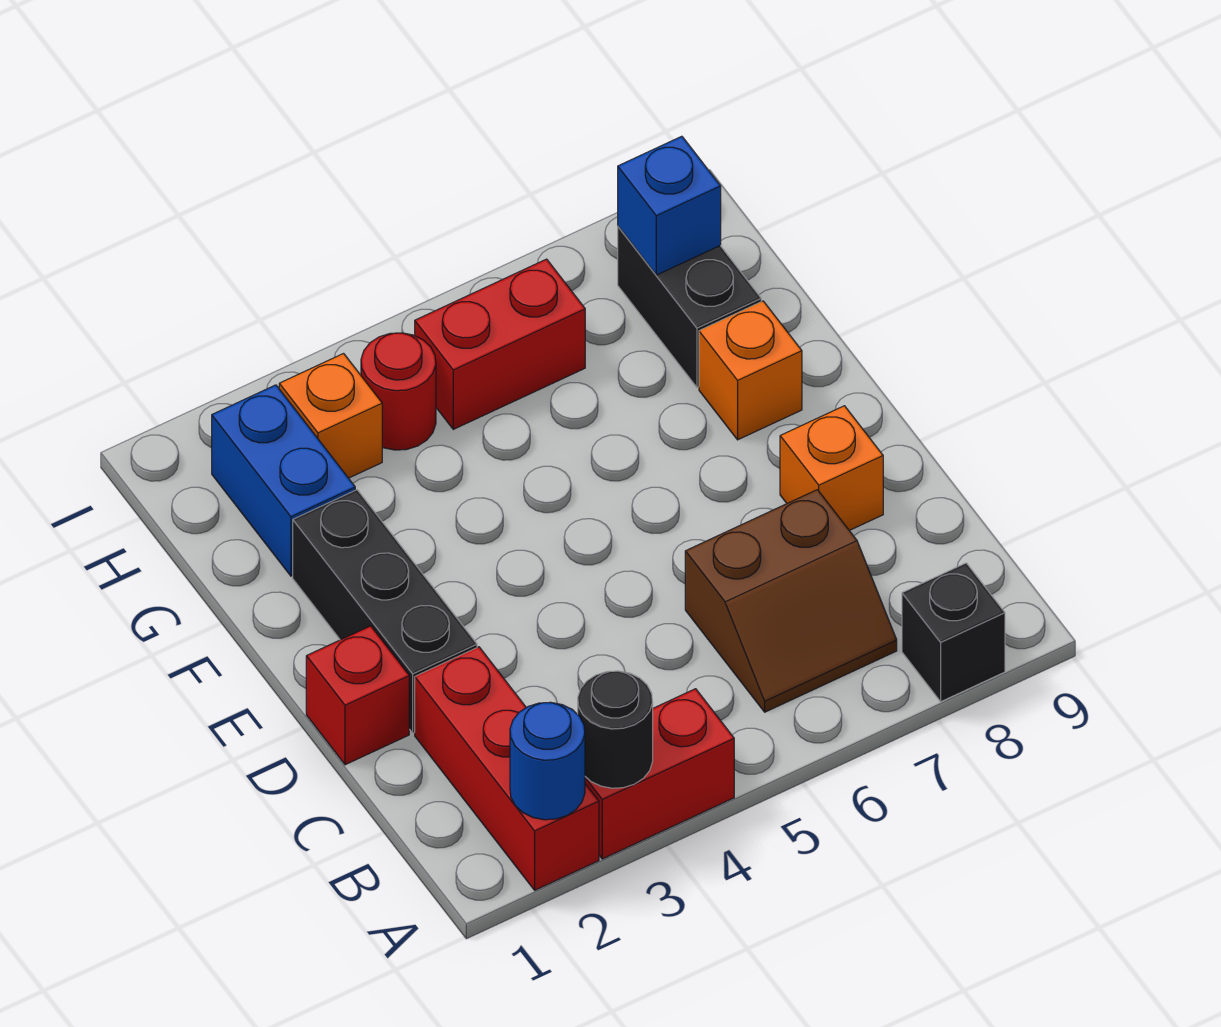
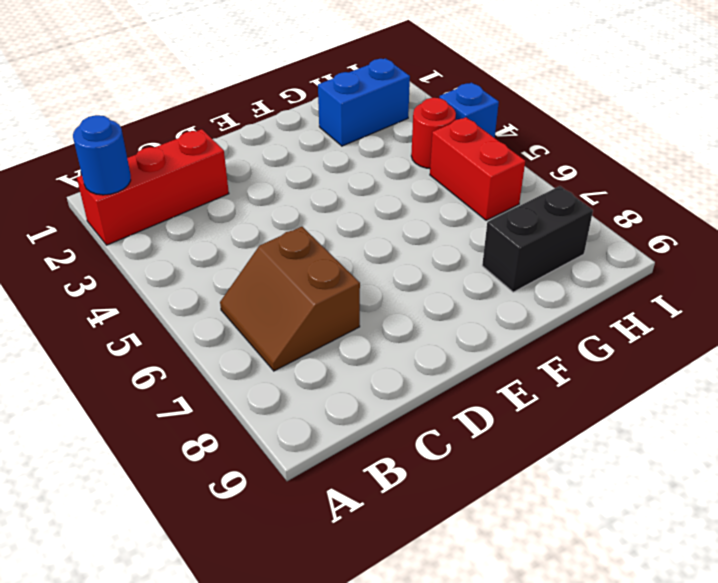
blue brick I4 level 1 -> blue brick H8 level 2
none -> red brick A3:A4 level 1
none -> black brick A8 level 1
none -> red brick D1 level 1

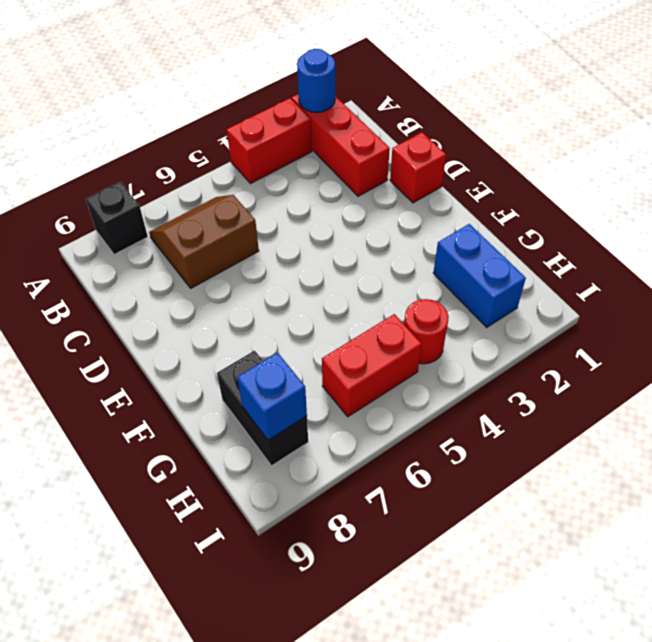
none -> black brick D2:F2 level 1
none -> orange brick D8 level 1
none -> orange brick F8 level 1

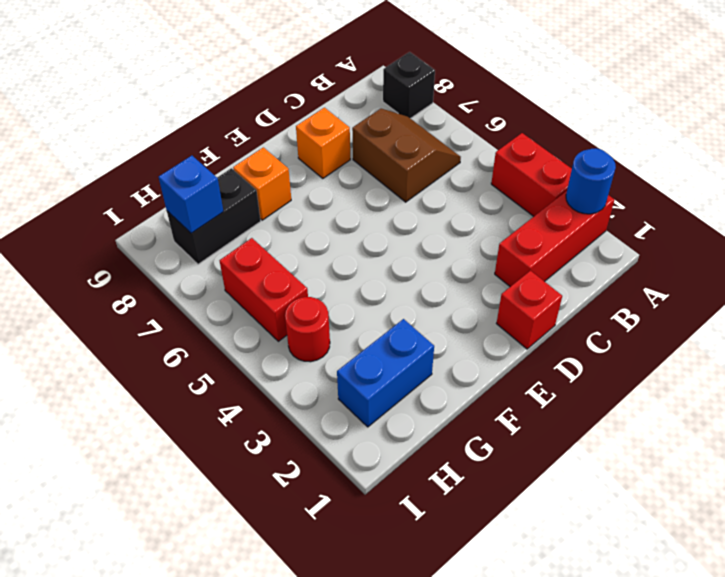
none -> black brick D2:F2 level 1
none -> orange brick H3 level 1
none -> black round brick A3 level 2

